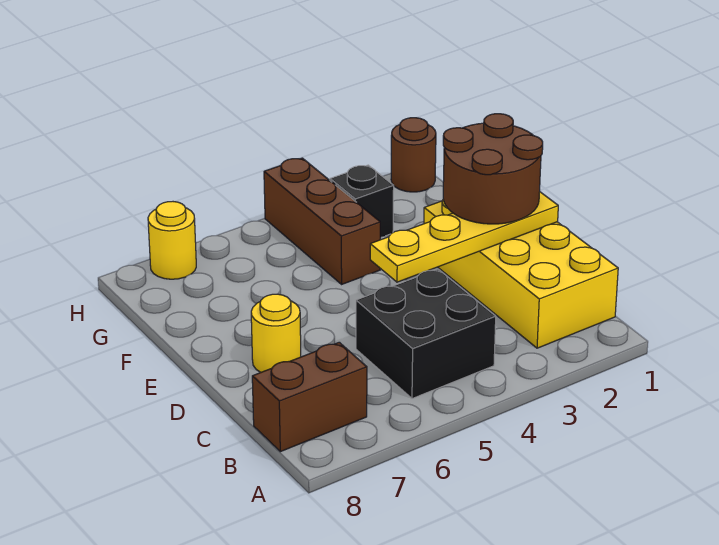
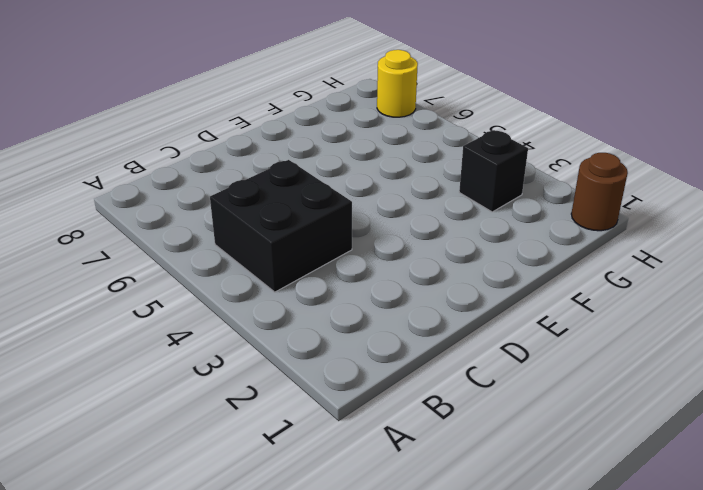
none -> yellow brick B1:E2 level 1
none -> brown brick B7:B8 level 1

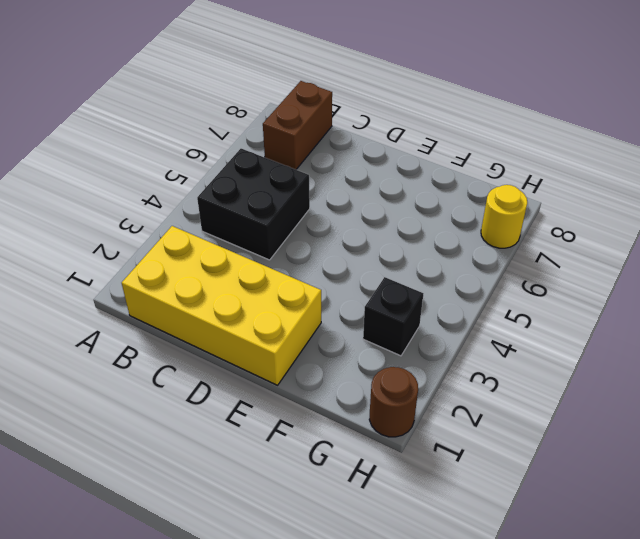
none -> yellow round brick D7 level 1
none -> brown brick F4:H4 level 1

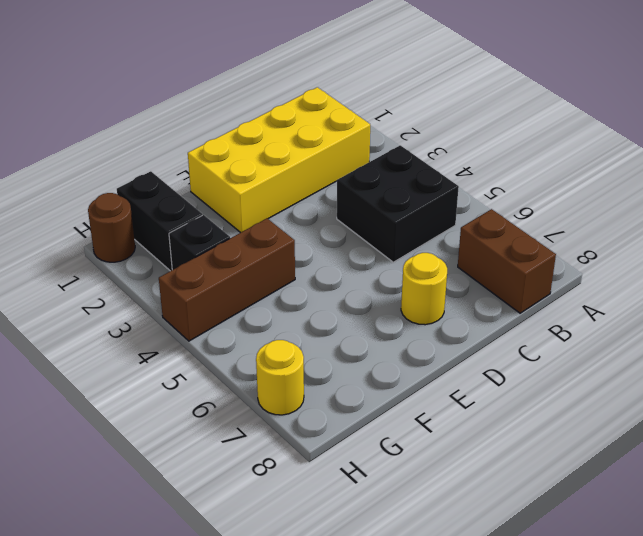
black brick G1:G2 level 1 -> none
none -> yellow plate D1:D4 level 2
none -> brown round brick D1:E2 level 3

